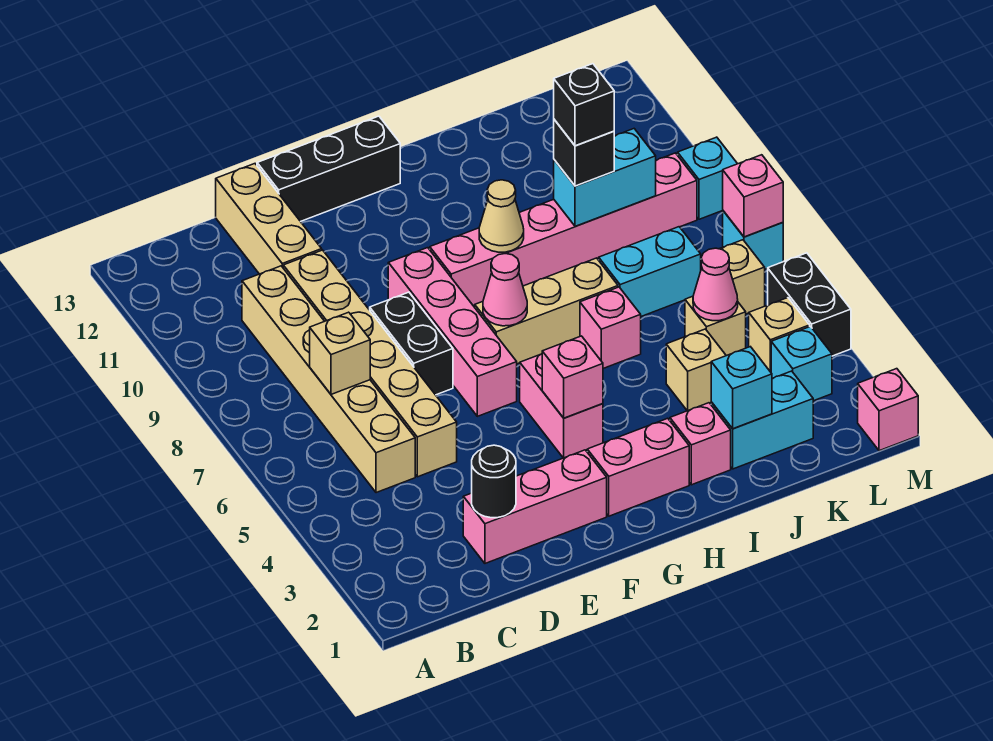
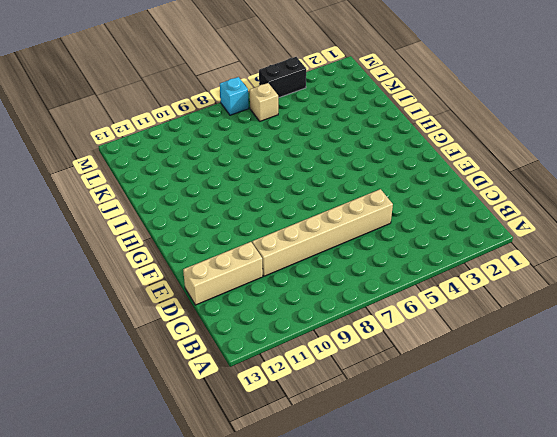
none -> tan brick C5:C10 level 1
none -> pink brick D2:F2 level 1
none -> black brick E7:E8 level 1
none -> black brick E13:G13 level 1

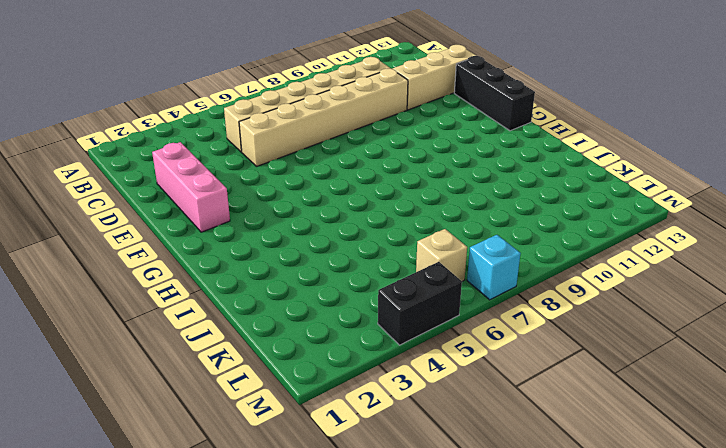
none -> black brick E7:E8 level 1
none -> pink brick F6:F9 level 1
none -> pink brick G2:H2 level 1
none -> pink brick G4:G5 level 1

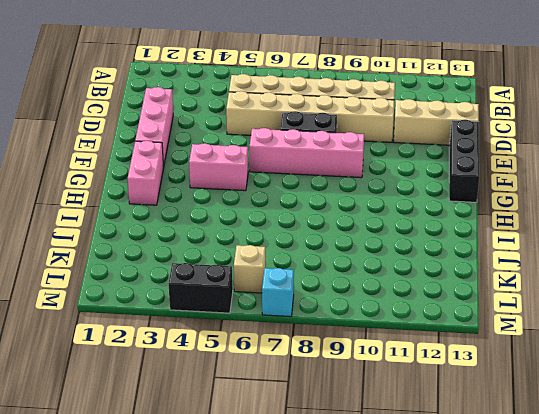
none -> tan brick G7:I7 level 1
none -> pink brick G9:L9 level 1
none -> pink brick I2 level 1
none -> pink brick I6 level 1

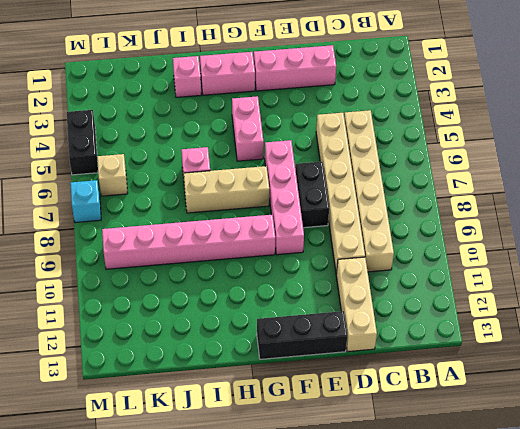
none -> cyan brick J2:K2 level 1
none -> tan brick J4 level 1
none -> cyan brick J7:K7 level 1
none -> tan brick K5 level 1

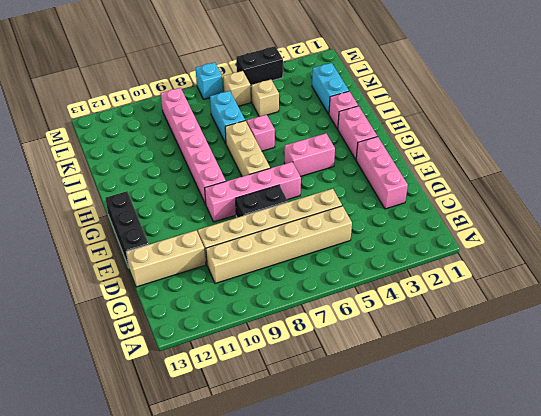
none -> tan brick J4 level 1
none -> cyan brick L3 level 1
none -> tan brick L4 level 1
none -> pink brick M1 level 1

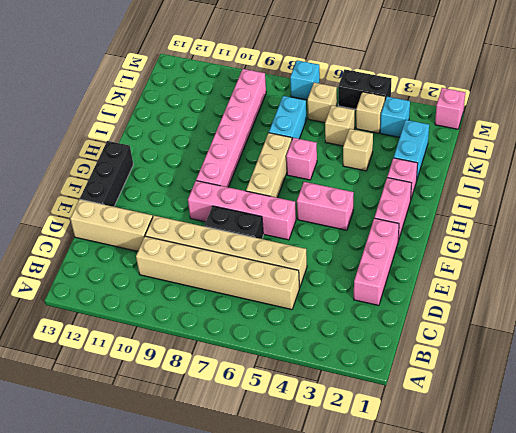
none -> cyan brick M9 level 1
none -> tan brick C7 level 2
none -> black round brick D2 level 2
none -> pink brick G4 level 2

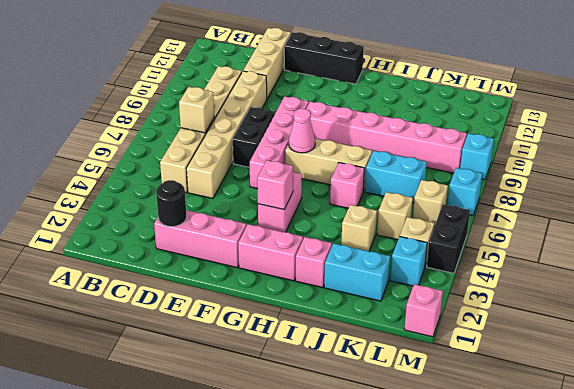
none -> tan cone H9 level 2
none -> cyan brick J2 level 2
none -> cyan brick J9:K9 level 2
none -> pink cone K5 level 2

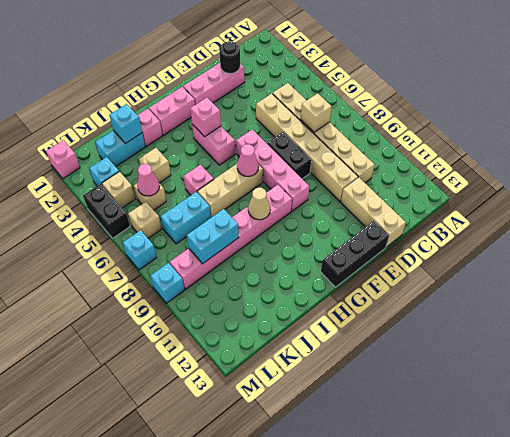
none -> pink brick M7 level 2
none -> black brick J9 level 3
none -> black brick J9 level 4

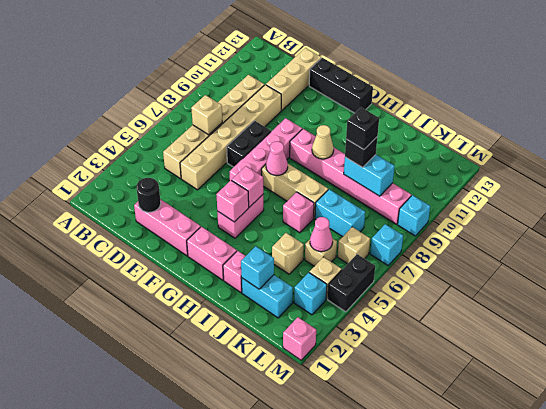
pink brick G5 level 2 -> pink brick M7 level 2

